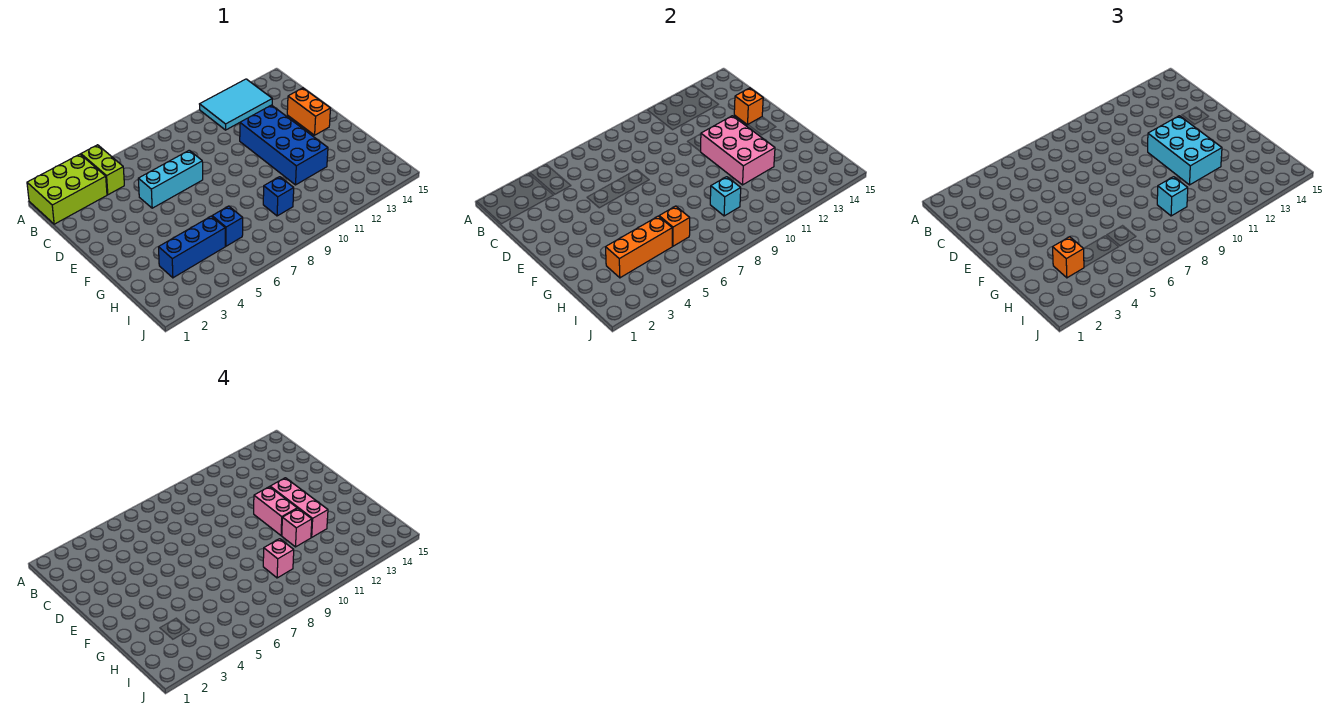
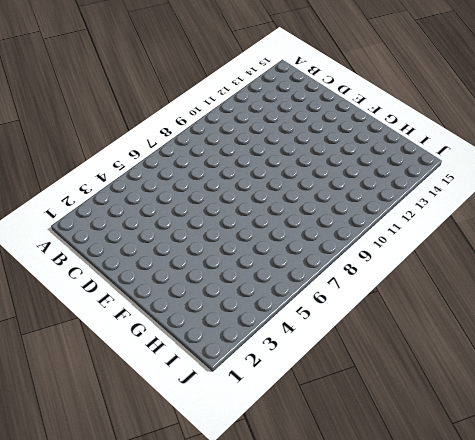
none -> lime brick A1:B3 level 1
none -> lime brick A4:B4 level 1
none -> cyan tile A11:B13 level 1

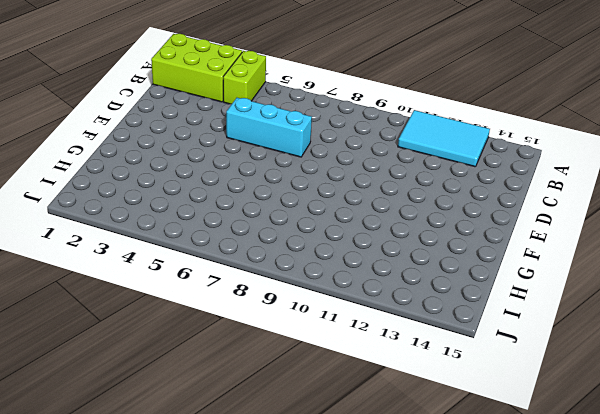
none -> blue brick D11:G12 level 1
none -> orange brick D14:E14 level 1
none -> blue brick H3:H5 level 1

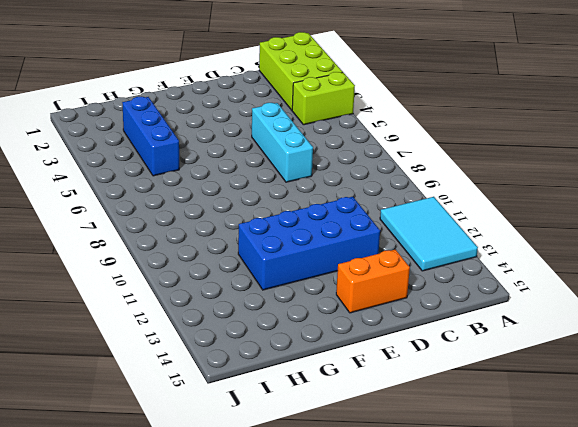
none -> blue brick H6 level 1
none -> blue brick H9 level 1
none -> orange brick D14 level 2

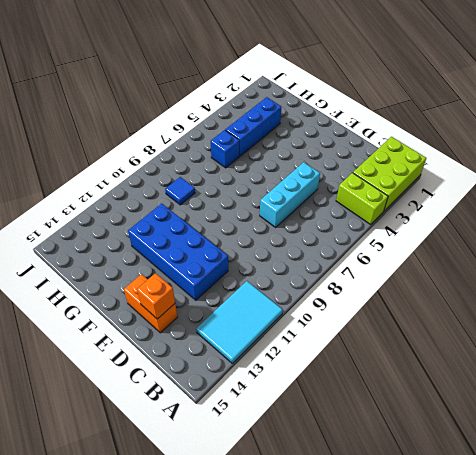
blue tile H9 level 1 -> blue brick H9 level 1
none -> pink brick E11:G12 level 2
none -> orange brick H3:H5 level 2
none -> orange brick H6 level 2

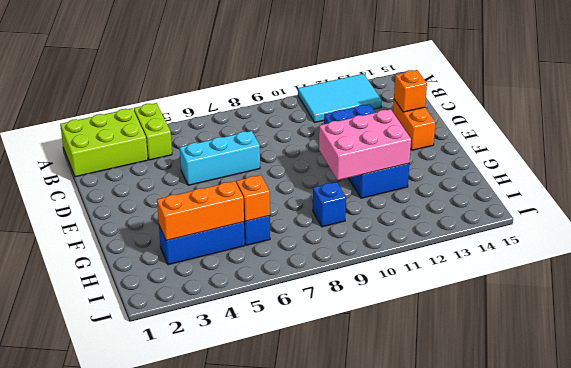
pink brick F10:G12 level 2 -> pink brick E11:G12 level 2
none -> cyan brick H9 level 2
none -> cyan brick E11:G12 level 3
none -> orange brick H3 level 3

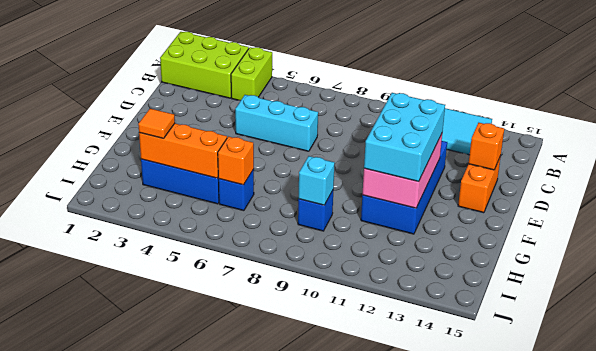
orange tile H3 level 3 -> orange brick H3 level 3
none -> cyan brick H9 level 3
none -> pink brick E11:F11 level 4
none -> pink brick E12:G12 level 4

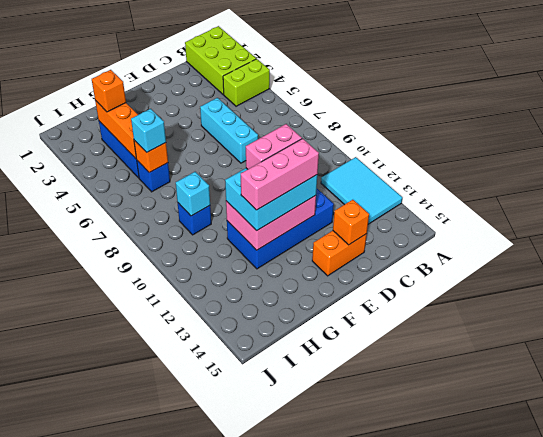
cyan brick H6 level 3 -> cyan brick H9 level 3
none -> pink brick G11 level 4
none -> pink brick H9 level 4

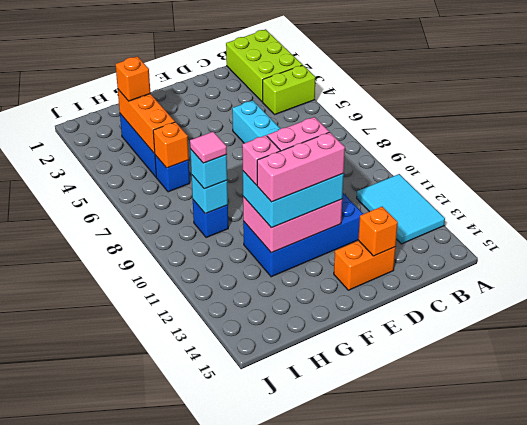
pink tile H9 level 4 -> pink brick H9 level 4

